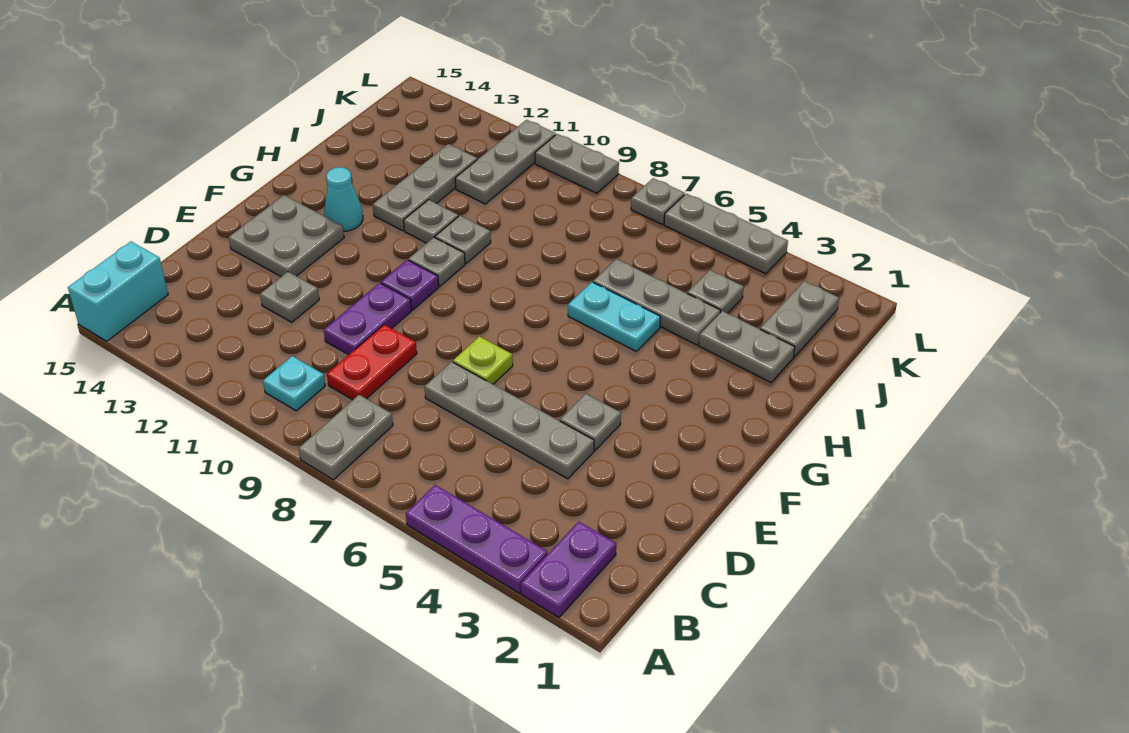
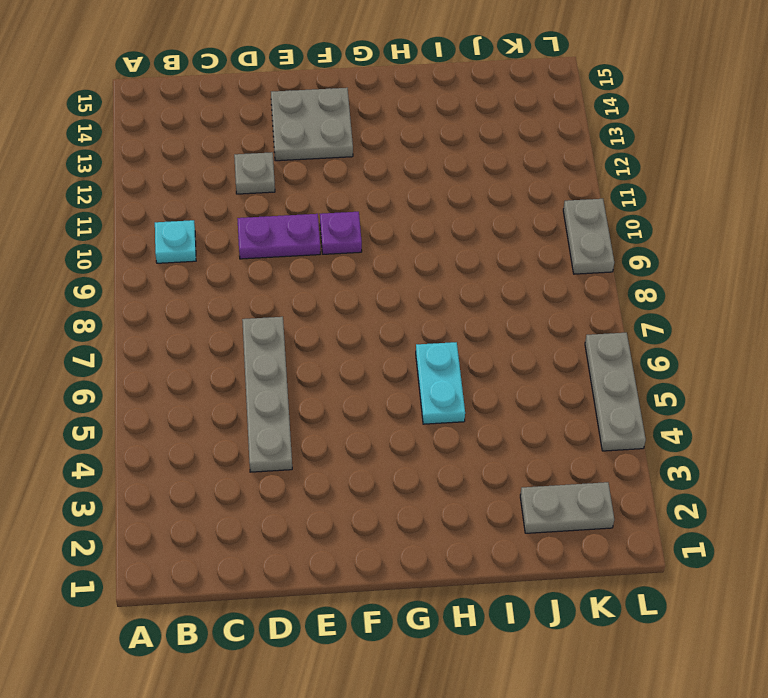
none -> purple plate A2:B2 level 1
none -> purple plate A3:A5 level 1
none -> grey plate A8:B8 level 1

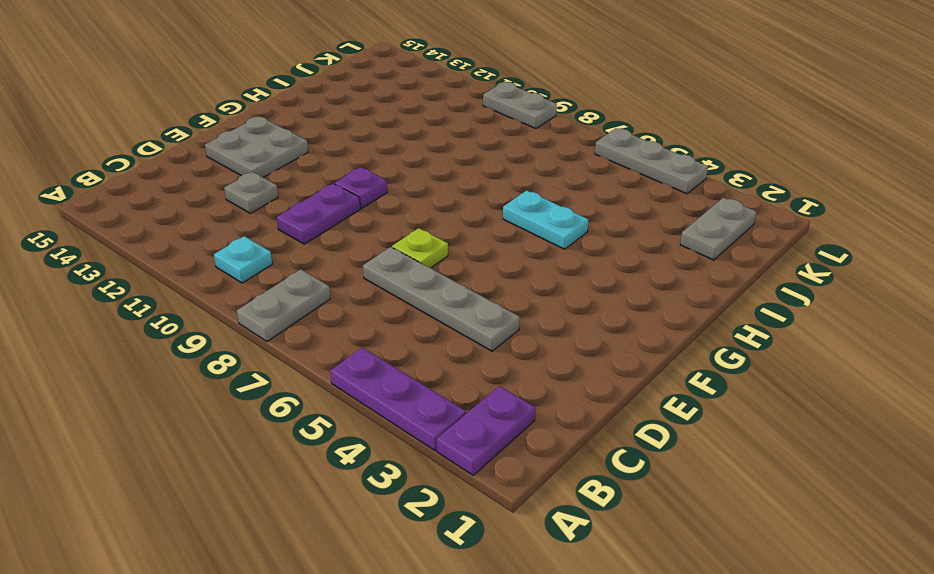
none -> cyan brick A15:B15 level 1
none -> red plate C9:D9 level 1
none -> grey plate E4 level 1

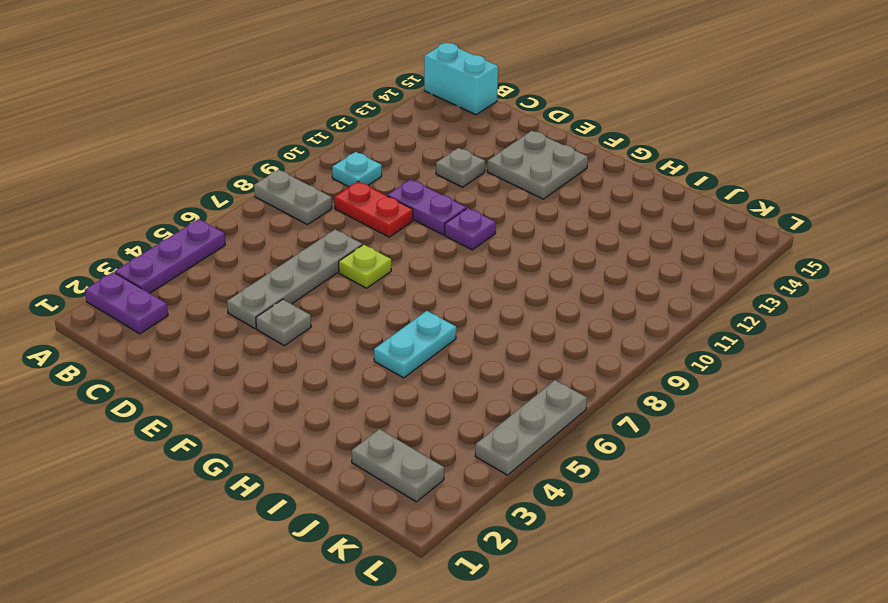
none -> grey plate G10 level 1
none -> cyan cone G13 level 1
none -> grey plate H10 level 1

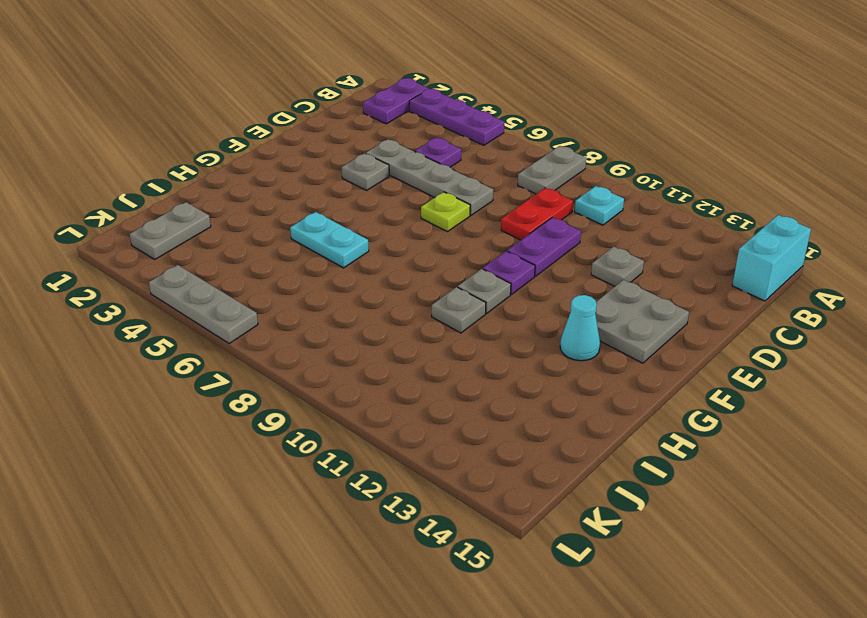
purple plate C5 level 1 -> none
none -> grey plate H11 level 1
none -> grey plate H12:J12 level 1
none -> grey plate I2:I3 level 1

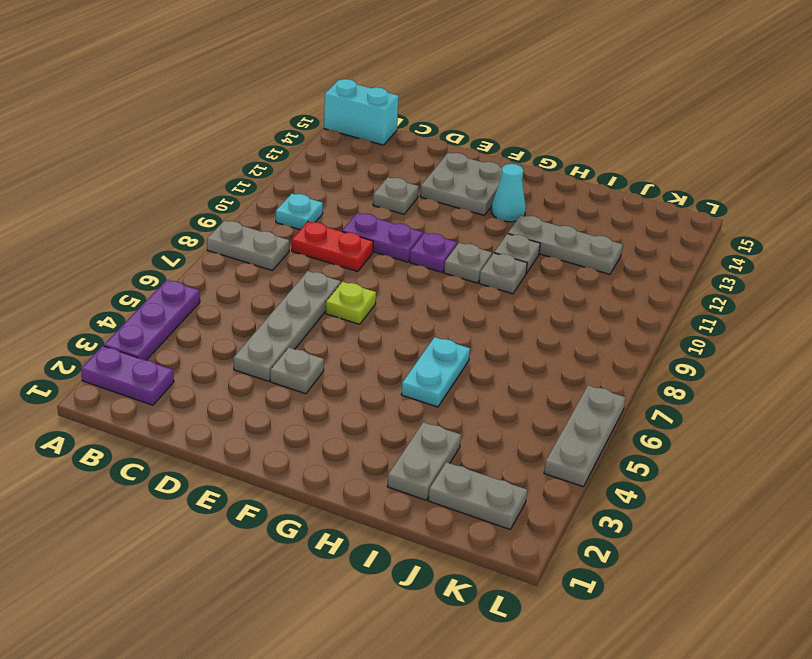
none -> grey plate I4:I6 level 1
none -> grey plate J4 level 1
none -> grey plate J11:L11 level 1

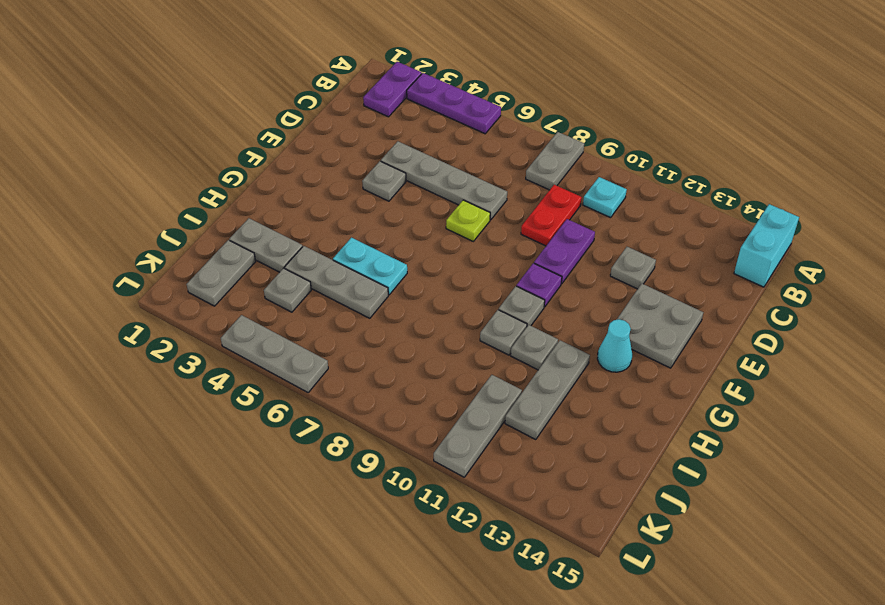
none -> grey plate L7 level 1
none -> grey plate L9:L10 level 1

